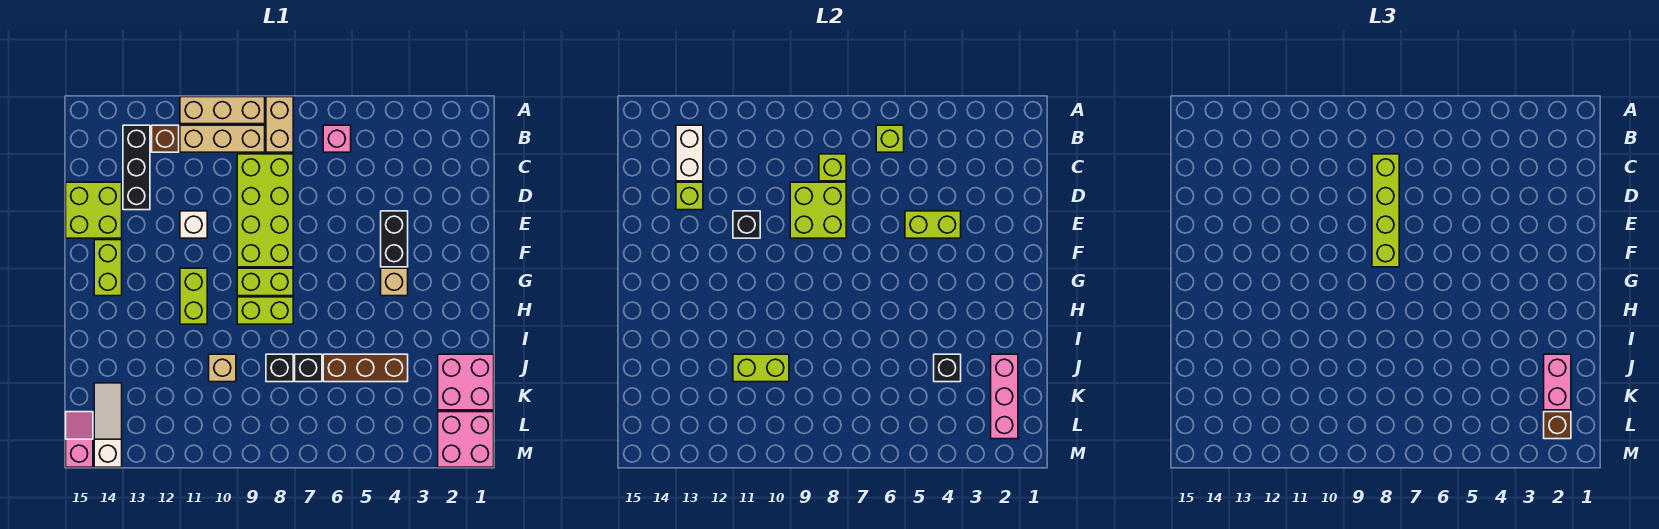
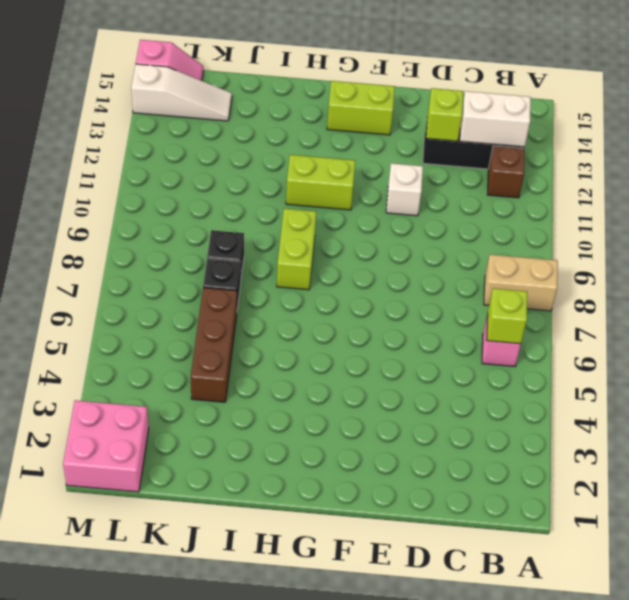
none -> tan brick A9:A11 level 1
none -> tan brick B9:B11 level 1
none -> lime brick C8:F9 level 1
none -> lime brick D14:E15 level 1

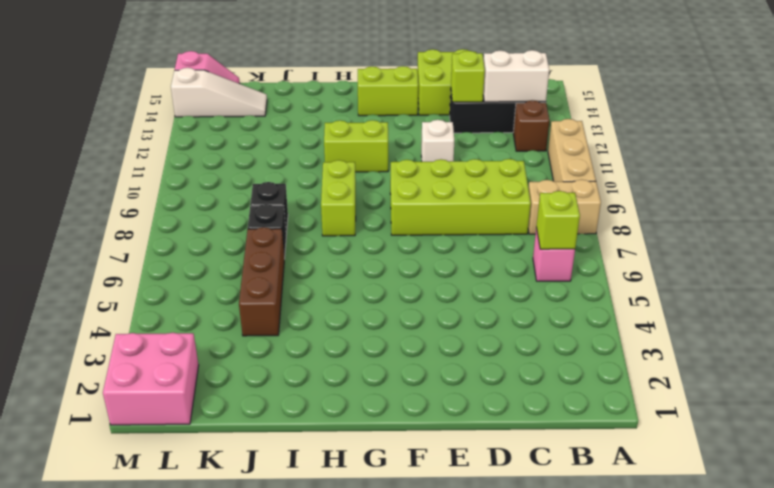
none -> tan brick B9:B11 level 1
none -> black brick E4:F4 level 1
none -> tan brick G4 level 1
none -> lime brick G8:G9 level 1

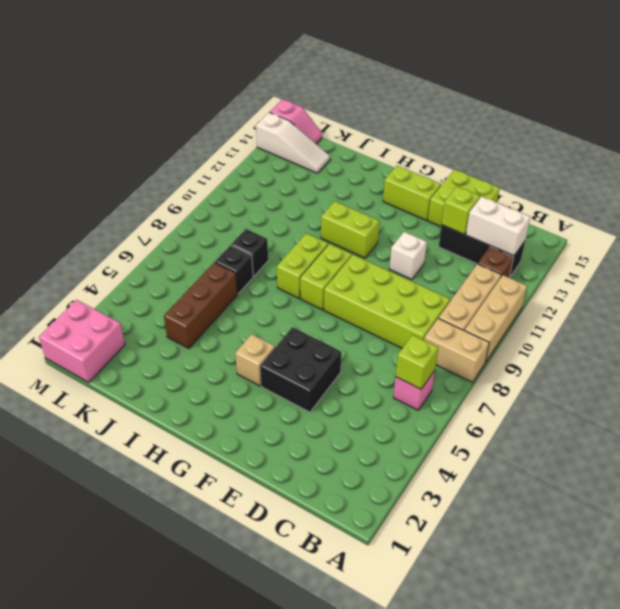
black brick E4:F5 level 1 -> black brick E4:F4 level 1
none -> pink brick J1:K2 level 1
none -> tan brick J10 level 1
none -> lime brick C8 level 2
none -> lime brick D8:E9 level 2

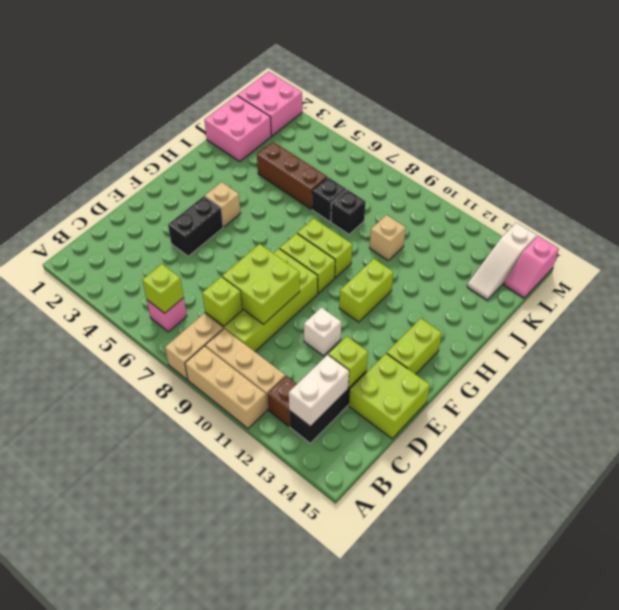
none -> lime brick E4:E5 level 2
none -> black brick E11 level 2
none -> pink brick J2:L2 level 2
none -> black brick J4 level 2

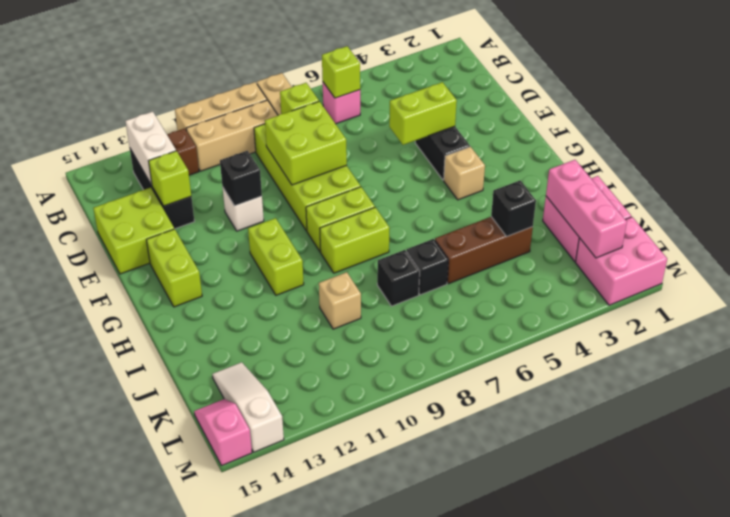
none -> lime brick J10:J11 level 2
none -> lime brick C8:F8 level 3
none -> pink brick J2:K2 level 3
none -> brown brick L2 level 3

